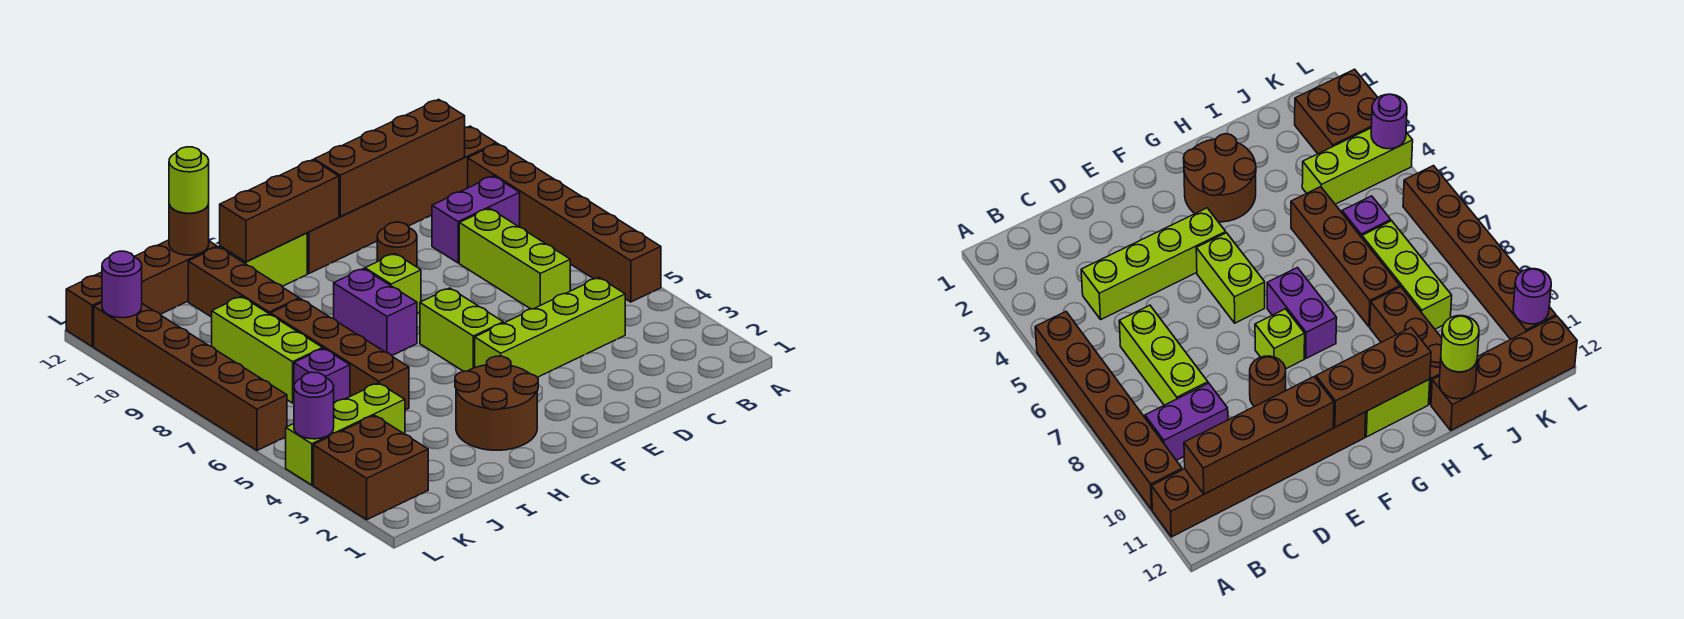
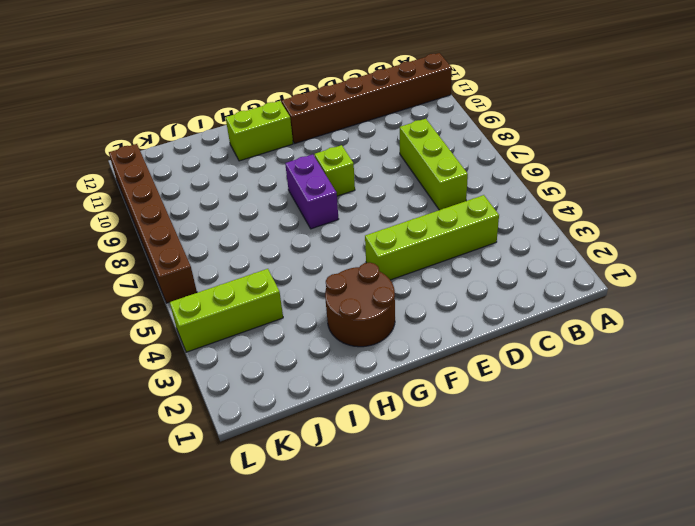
none -> brown brick A5:A10 level 1
none -> purple brick B9:C9 level 1
none -> brown round brick E9 level 1

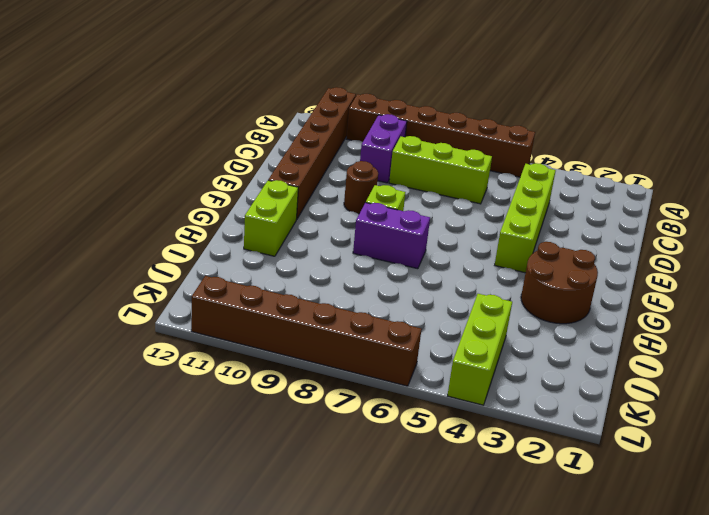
none -> lime brick F5:F6 level 1
none -> brown brick I5:I8 level 1
none -> brown brick I9:I11 level 1

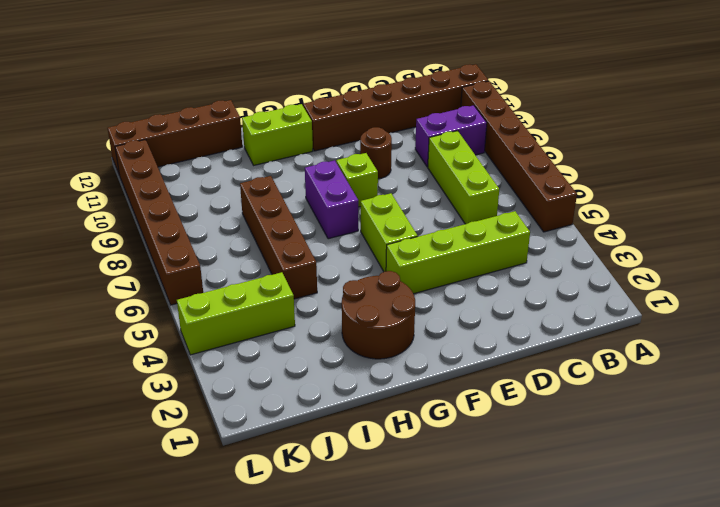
none -> brown brick I9:I11 level 1
none -> purple brick J6 level 1
none -> lime brick J7:J9 level 1

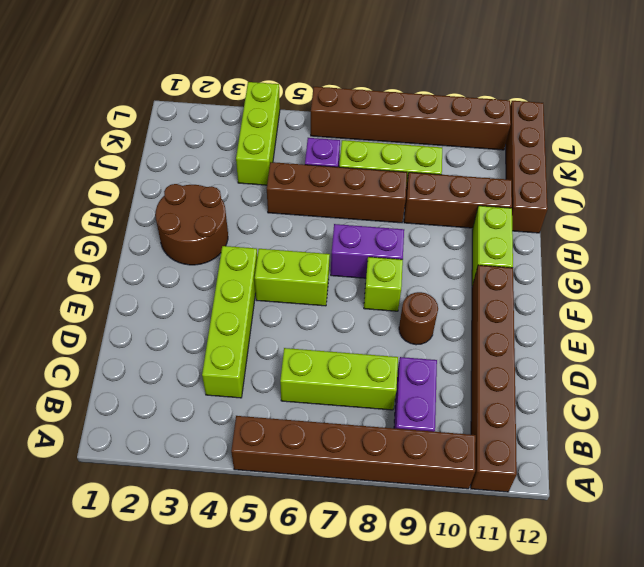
none -> brown brick K2:L3 level 1
none -> brown brick B11:E11 level 2
none -> brown brick F11:H11 level 2

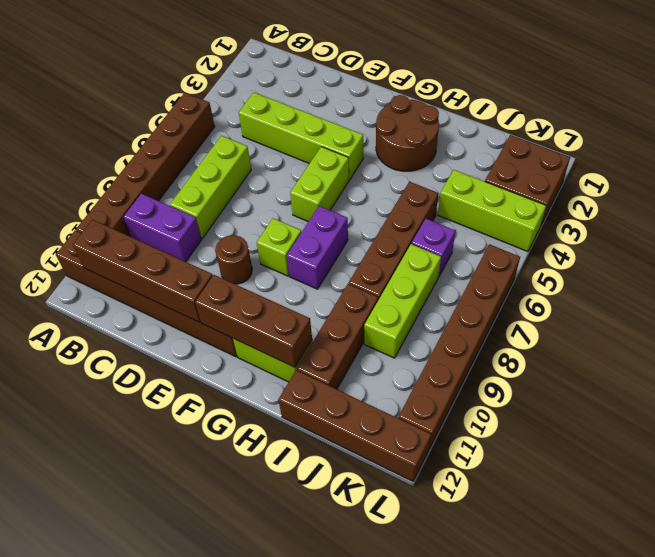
none -> brown round brick I12 level 2
none -> purple round brick L4 level 2
none -> purple round brick L11 level 2

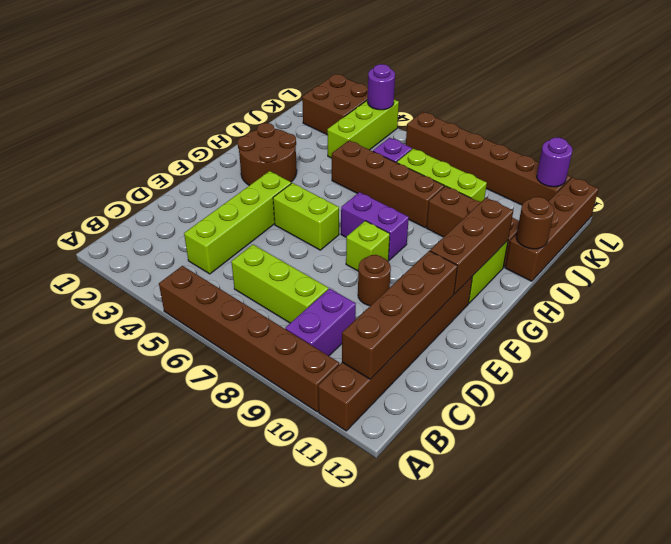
none -> lime round brick I12 level 3

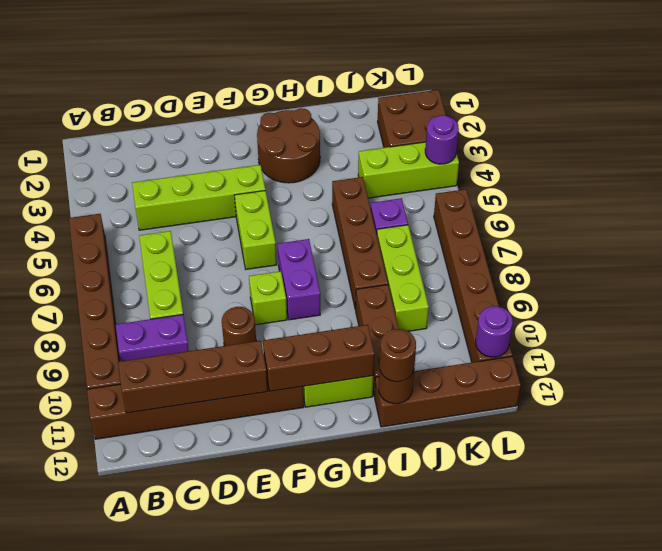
brown round brick I12 level 3 -> lime round brick I12 level 3

